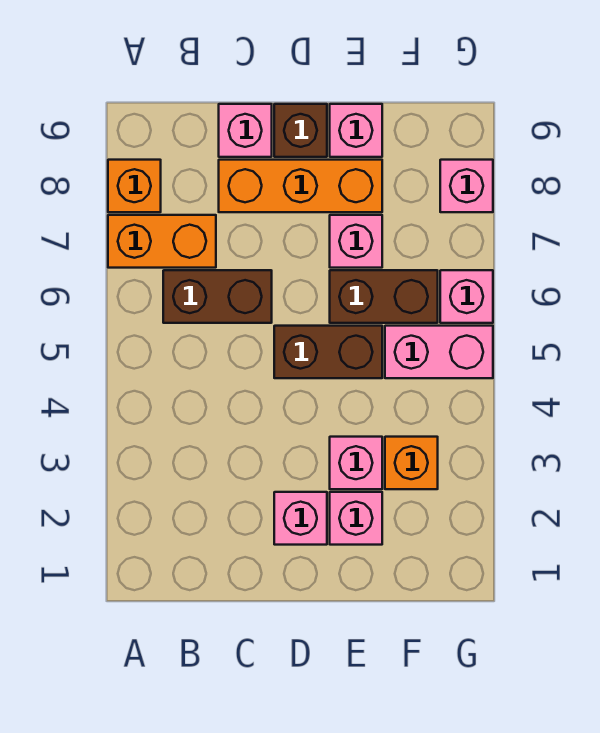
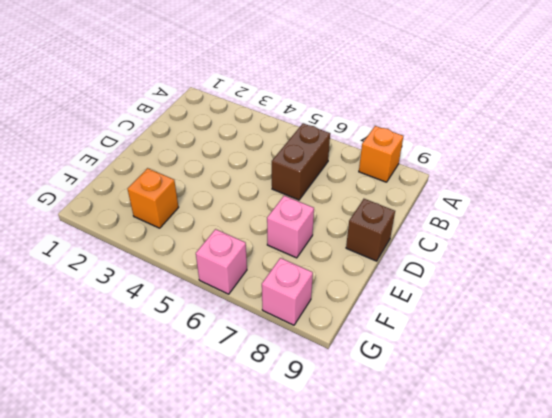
none -> orange brick A7:B7 level 1
none -> orange brick C8:E8 level 1
none -> pink brick C9 level 1

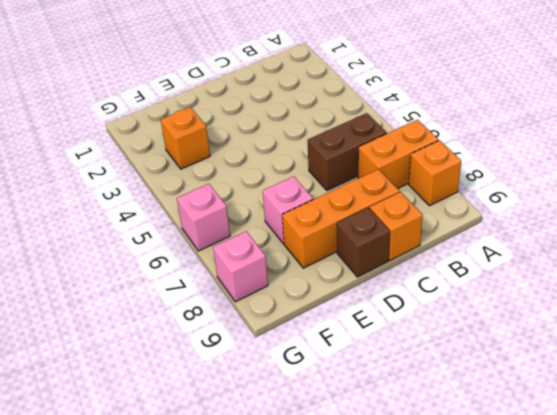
orange brick C9 level 1 -> pink brick C9 level 1
none -> pink brick D2 level 1
none -> brown brick D5:E5 level 1
none -> pink brick E2 level 1

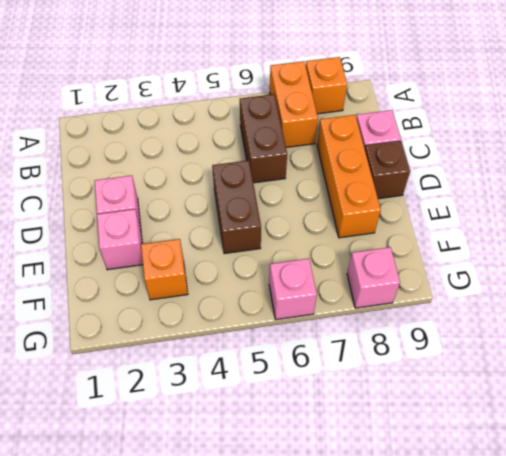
none -> pink brick E3 level 1
none -> brown brick E6:F6 level 1
none -> pink brick E7 level 1

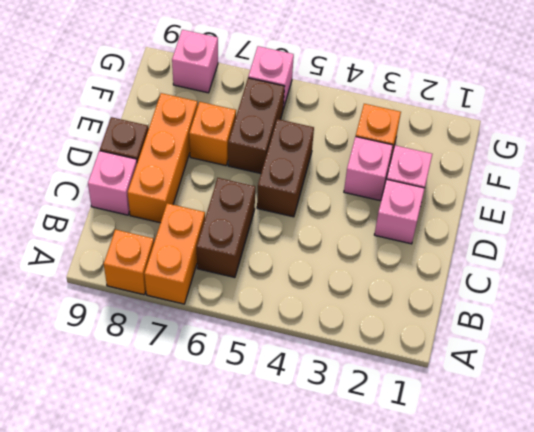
orange brick E7 level 1 -> pink brick E7 level 1
none -> pink brick E9 level 1
none -> pink brick F5:G5 level 1

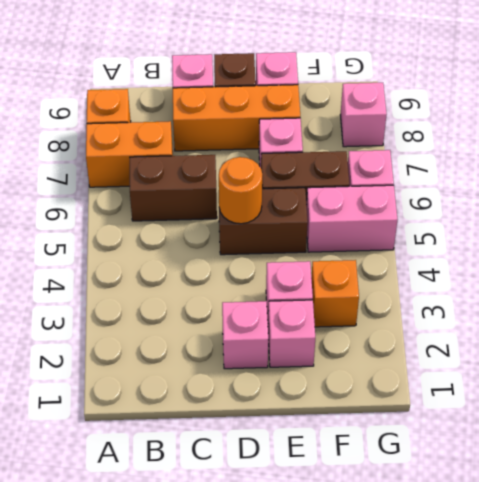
orange round brick D5 level 2 -> none

